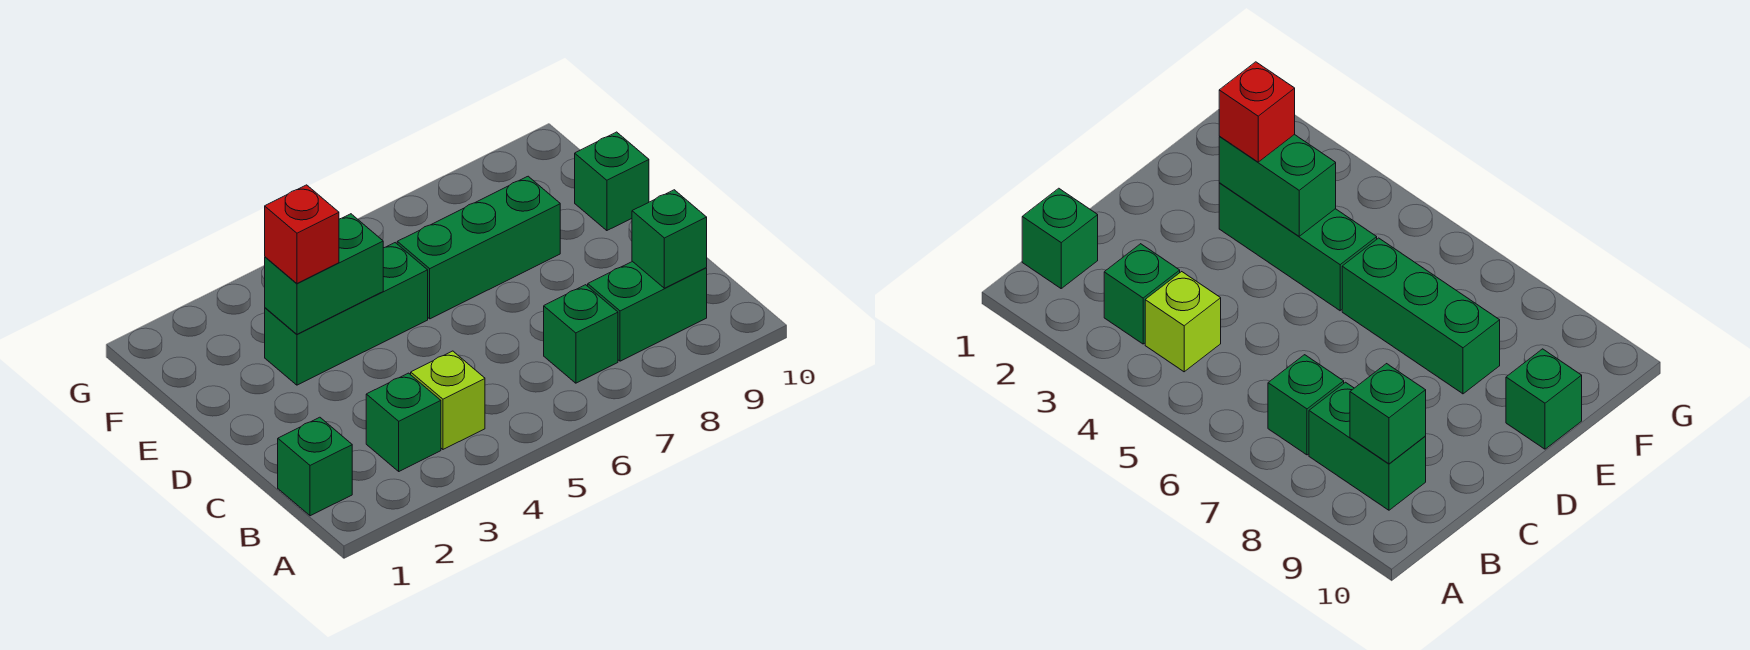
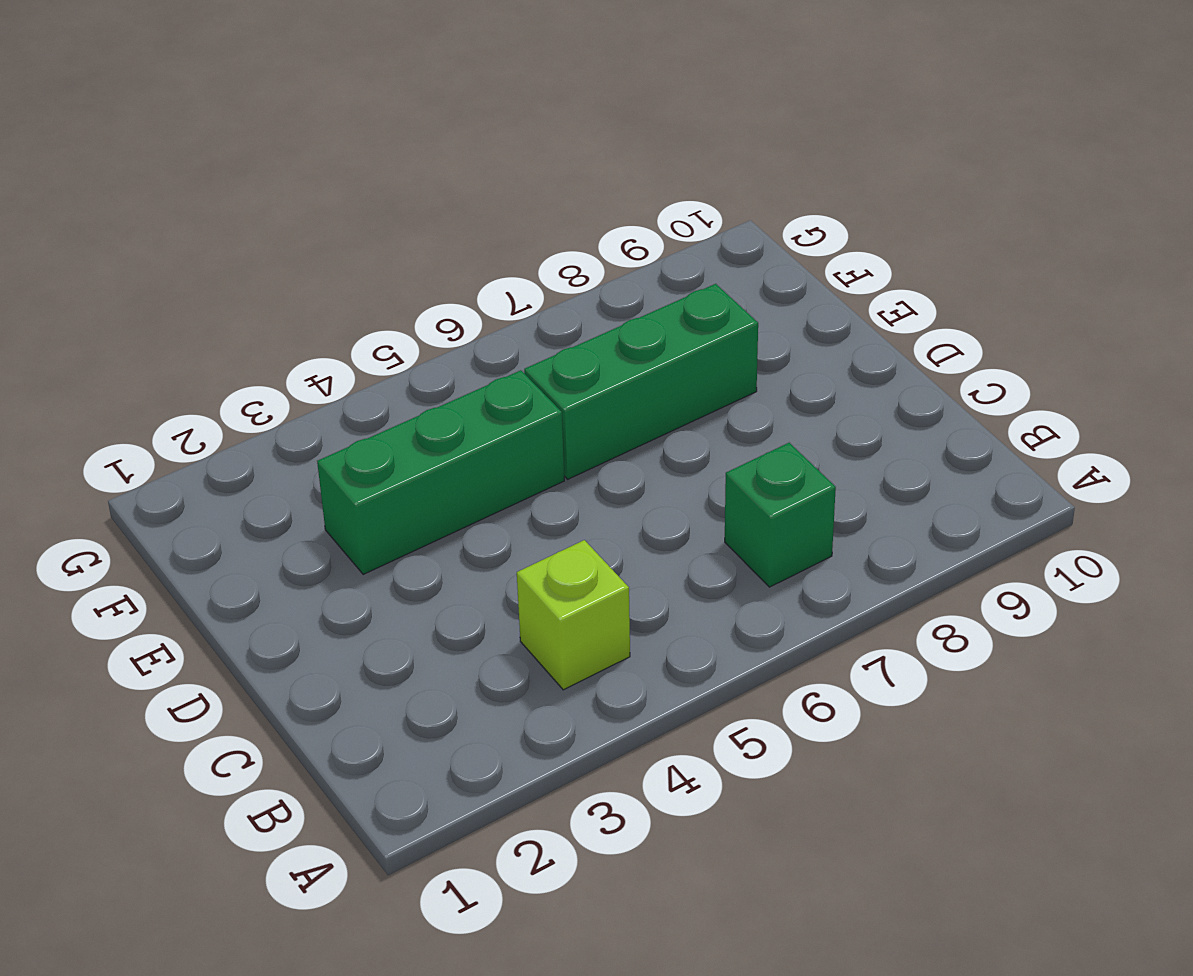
none -> green brick B1 level 1
none -> green brick B3 level 1

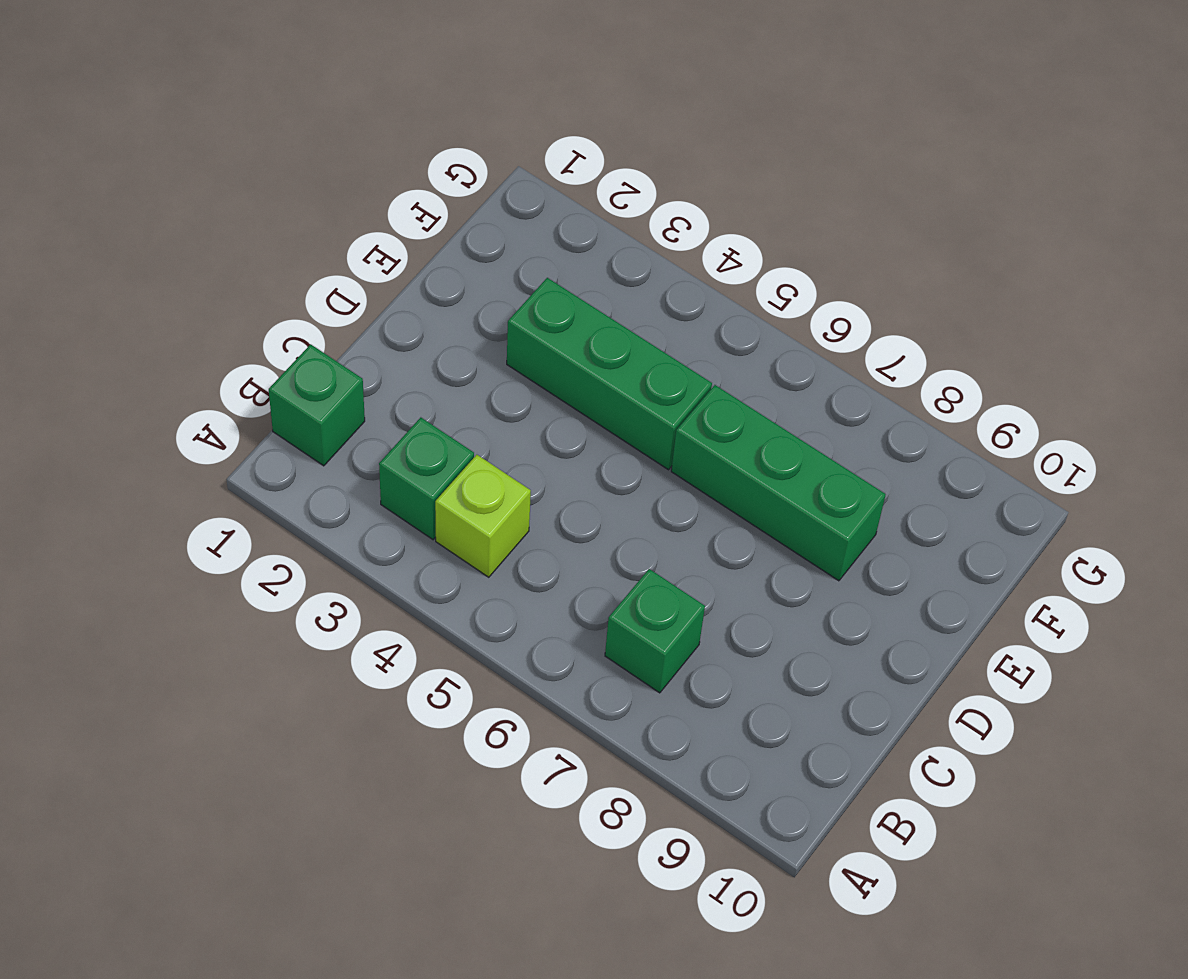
none -> green brick B8:B9 level 1
none -> green brick E10 level 1

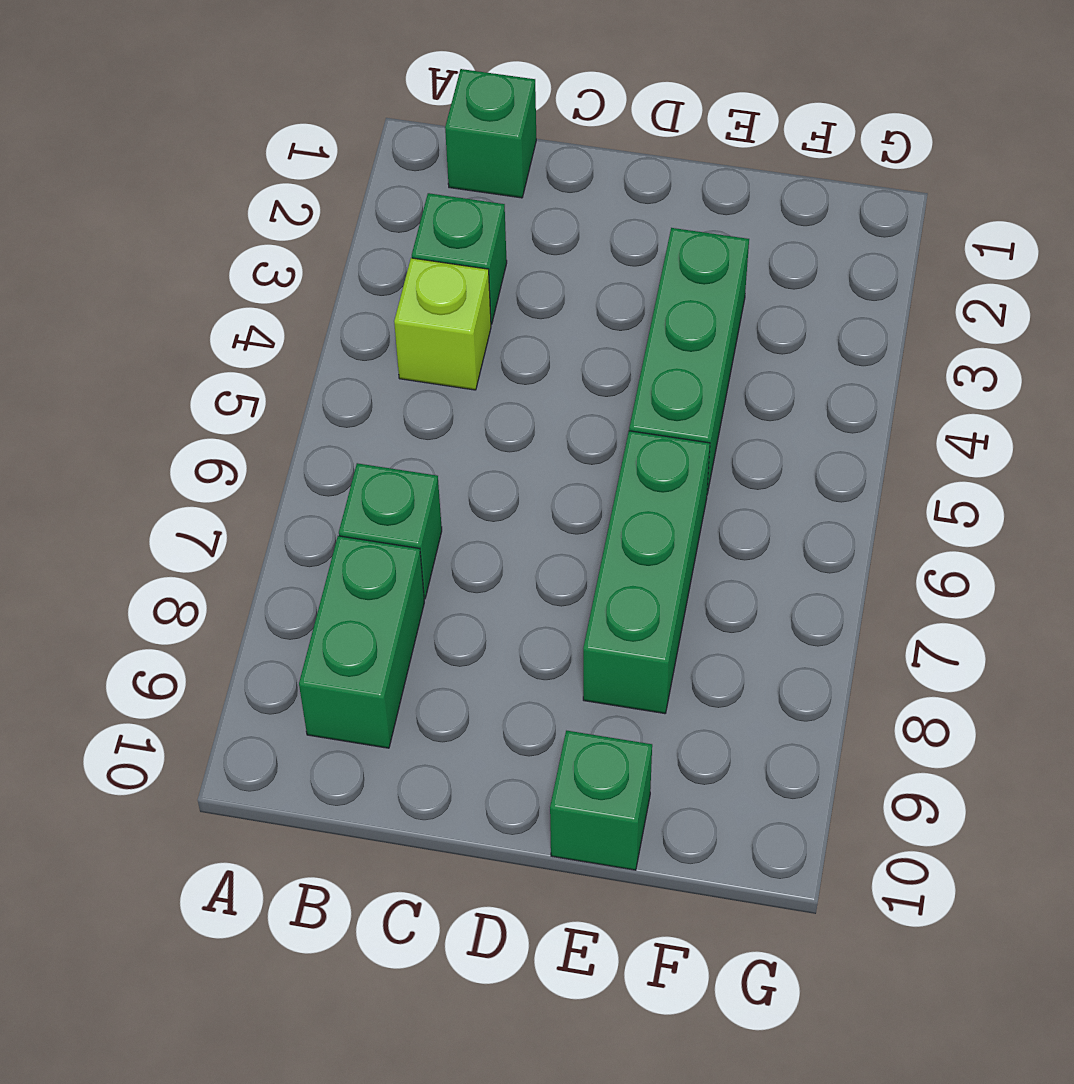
none -> green brick B9 level 2
none -> green brick E3:E4 level 2

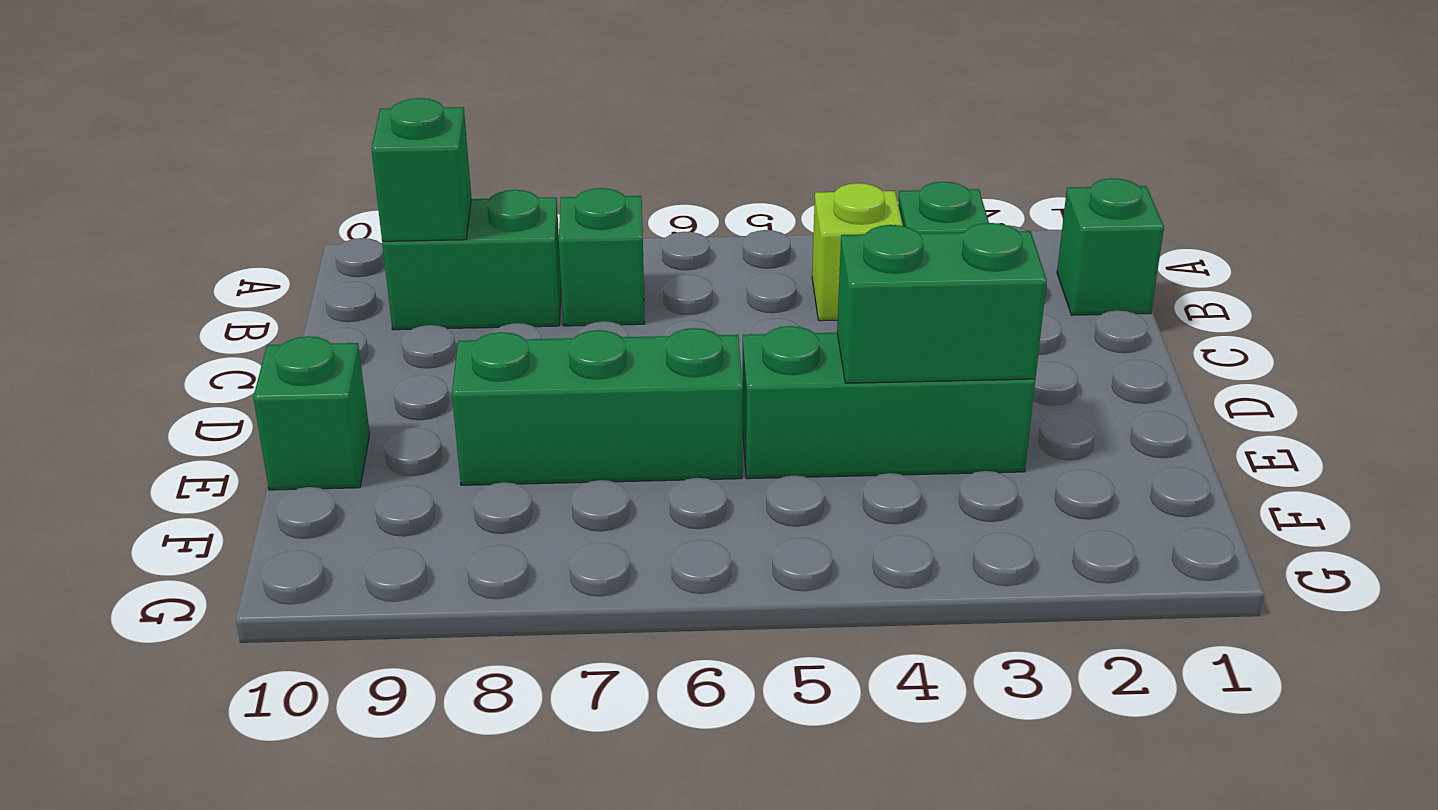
none -> red brick E3 level 3

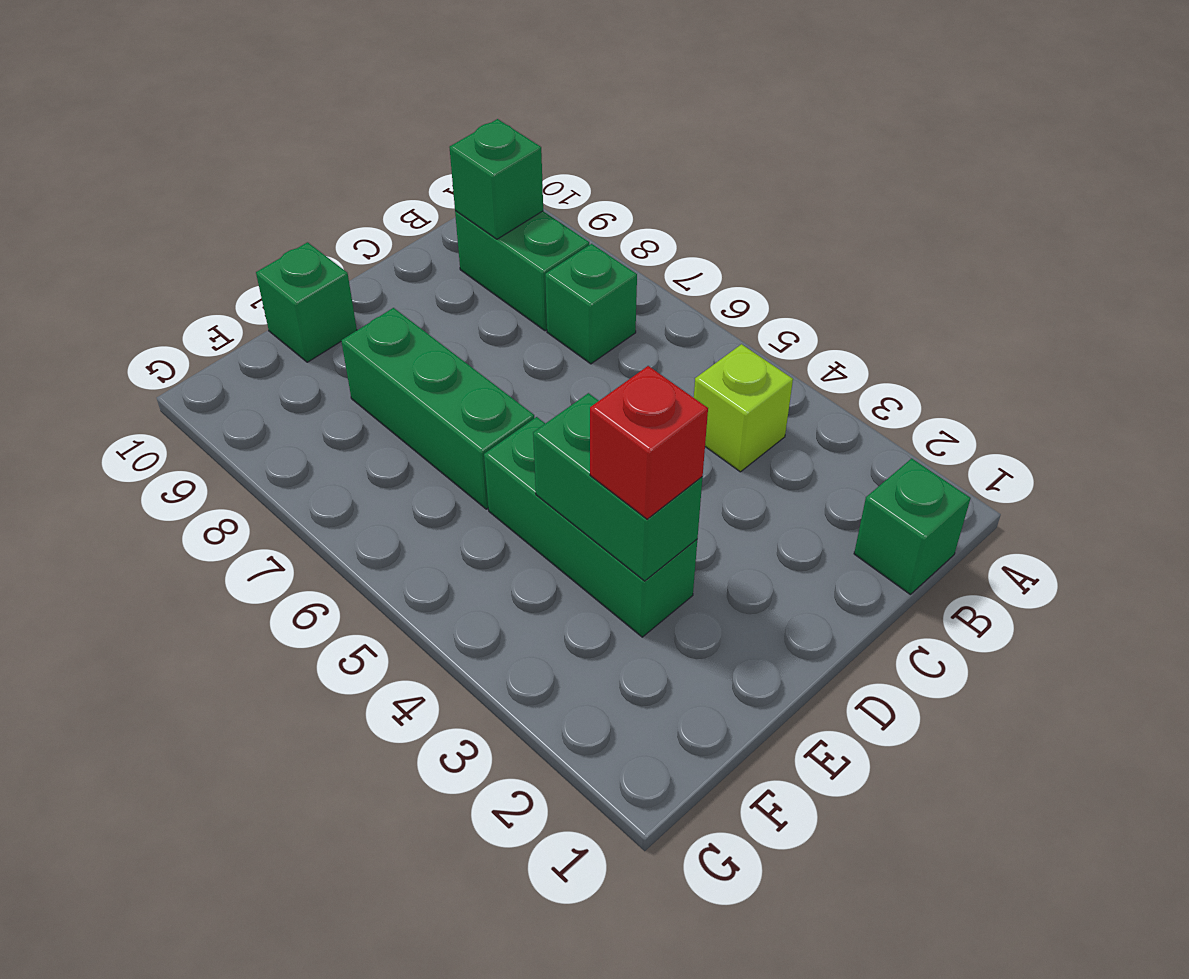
none -> green brick B3 level 1

